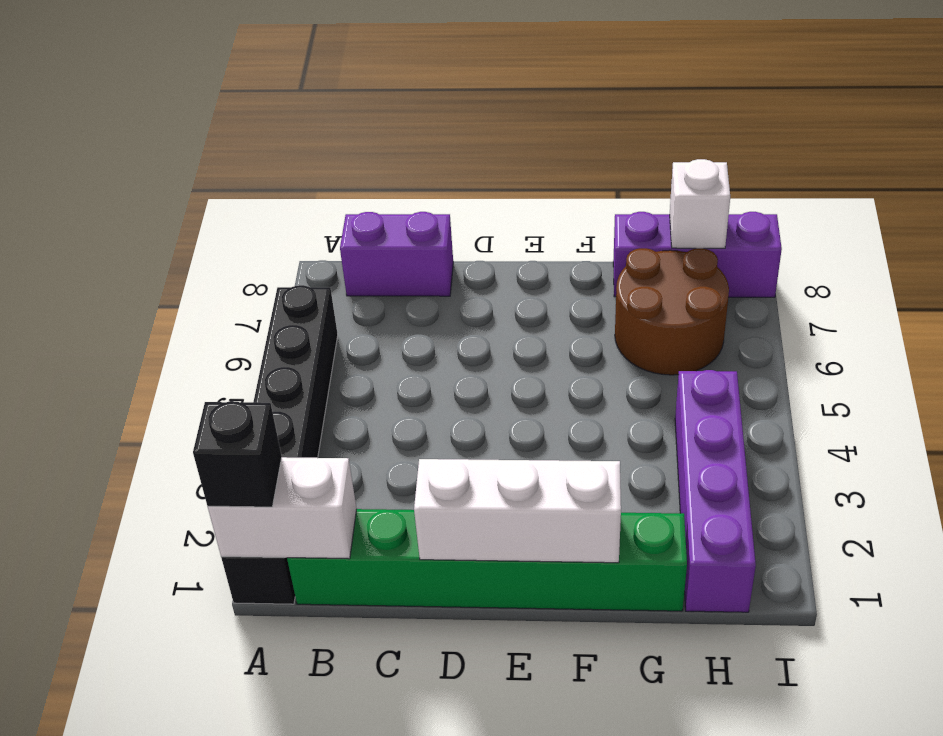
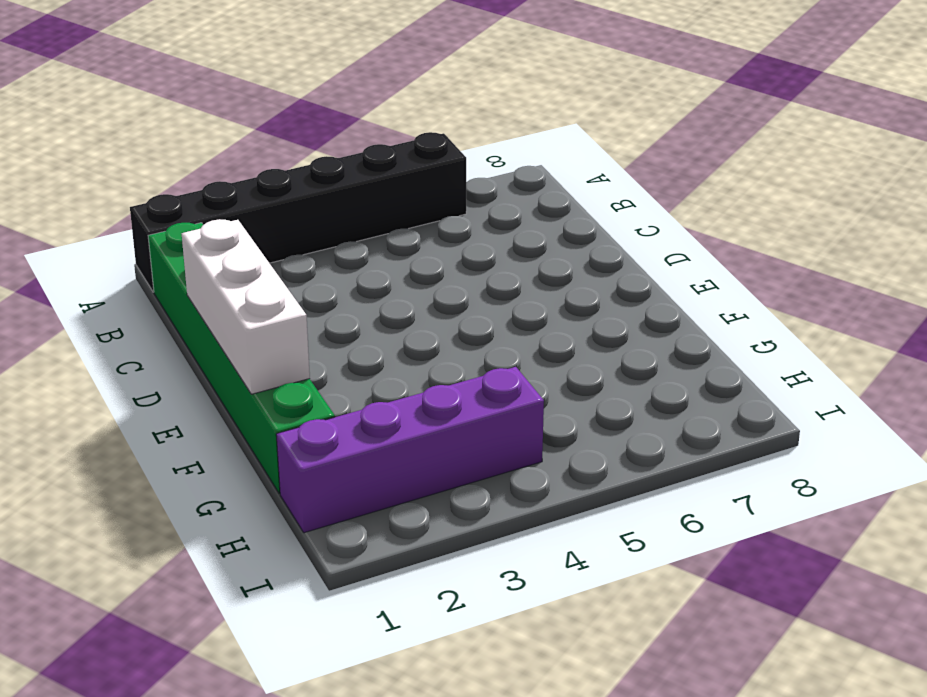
none -> purple brick B8:C8 level 1
none -> brown round brick G6:H7 level 1

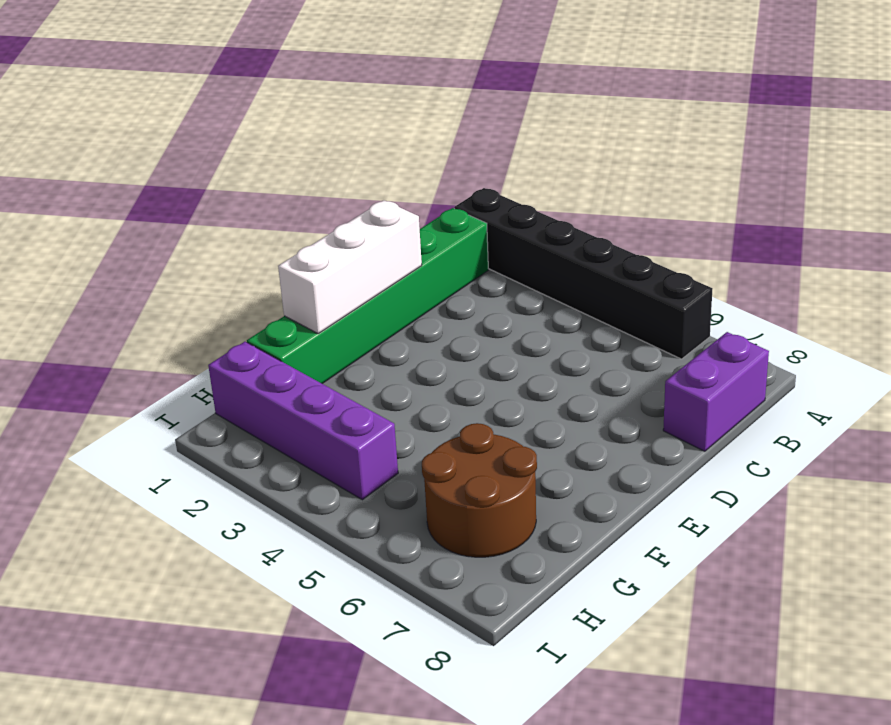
none -> purple brick G8:I8 level 1
none -> white brick A1:B1 level 2

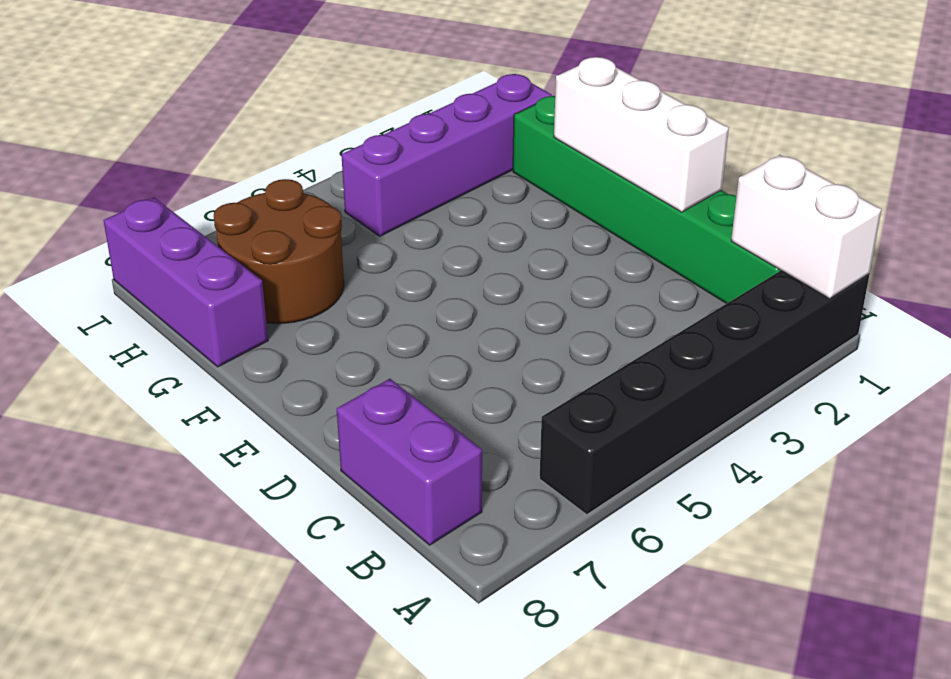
none -> white brick H8 level 2
none -> black brick A1 level 3

